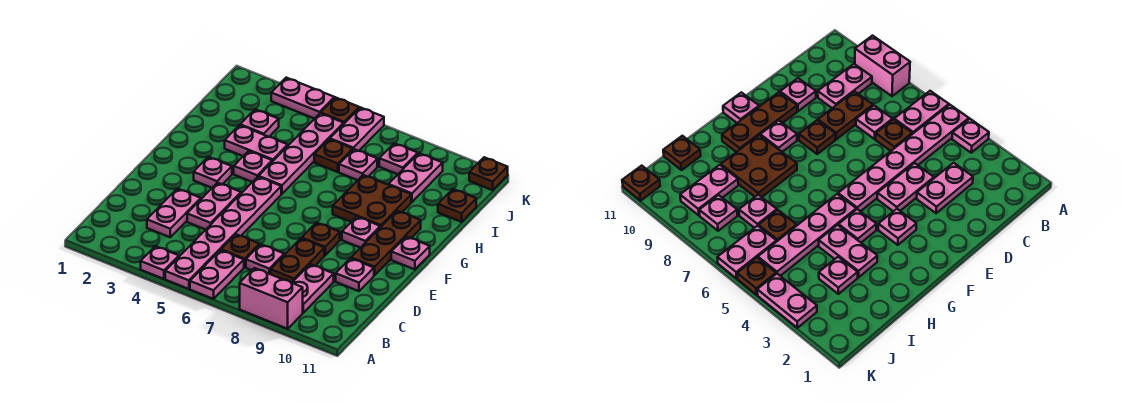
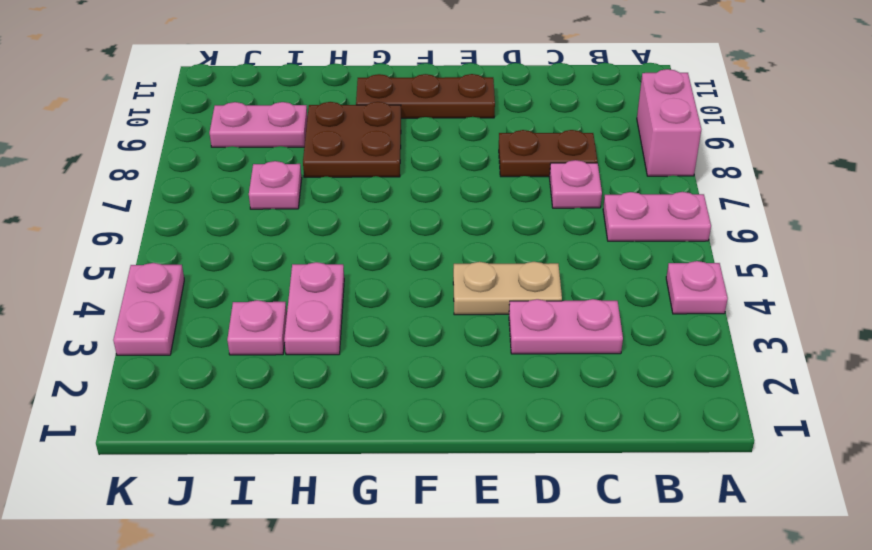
tan plate D4:E4 level 1 -> pink plate D4:E4 level 1
none -> pink plate A5:F5 level 1
none -> pink plate B9:C9 level 1
none -> brown plate C6 level 1
none -> pink plate D10 level 1

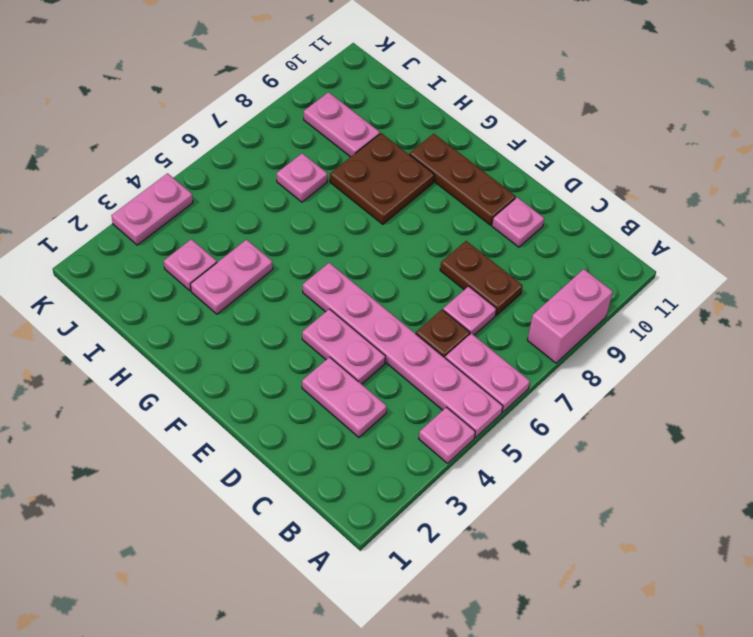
none -> pink plate B9:C9 level 1
none -> brown plate E8 level 1
none -> pink plate F3 level 1
none -> pink plate F9 level 1

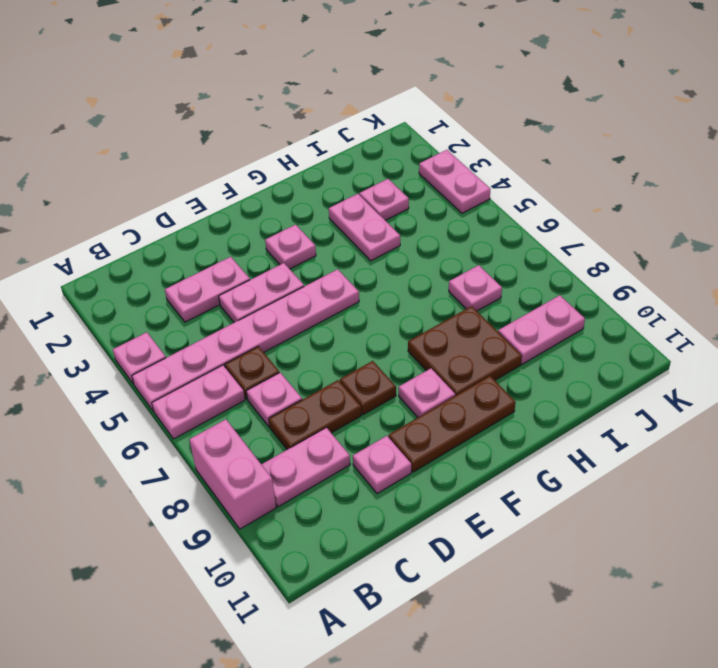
none -> pink plate F11 level 1
none -> pink plate G4 level 1
none -> pink plate G5:J5 level 1
none -> brown plate I6 level 1

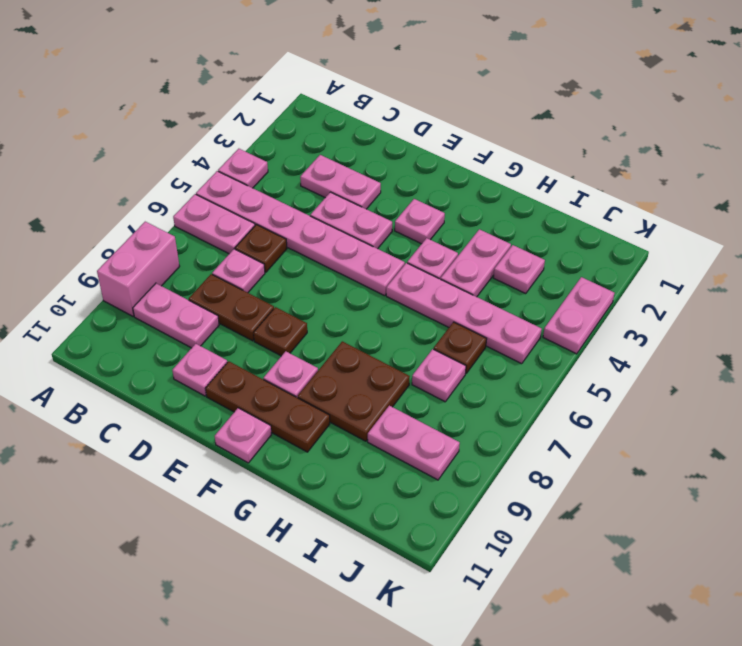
none -> brown plate I11 level 1
none -> pink plate J6:K6 level 1
none -> pink plate J8 level 1
none -> brown plate K5 level 1

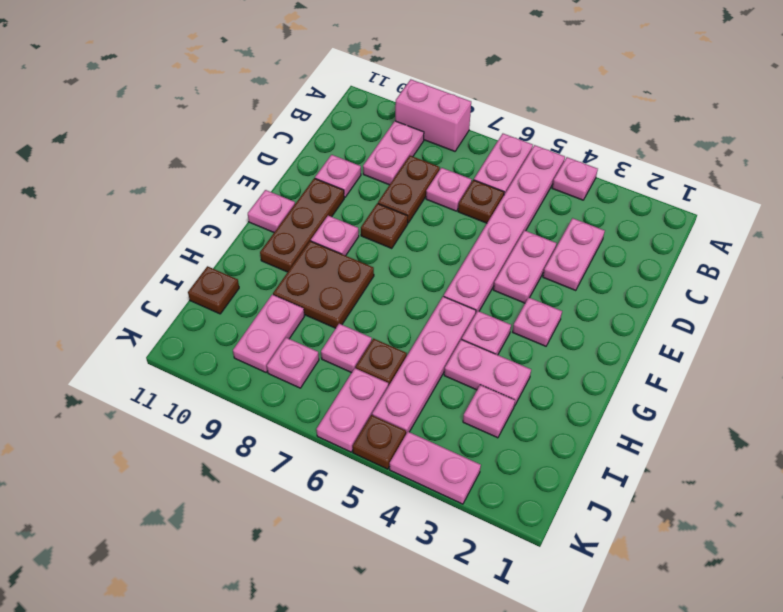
none -> brown plate K11 level 1

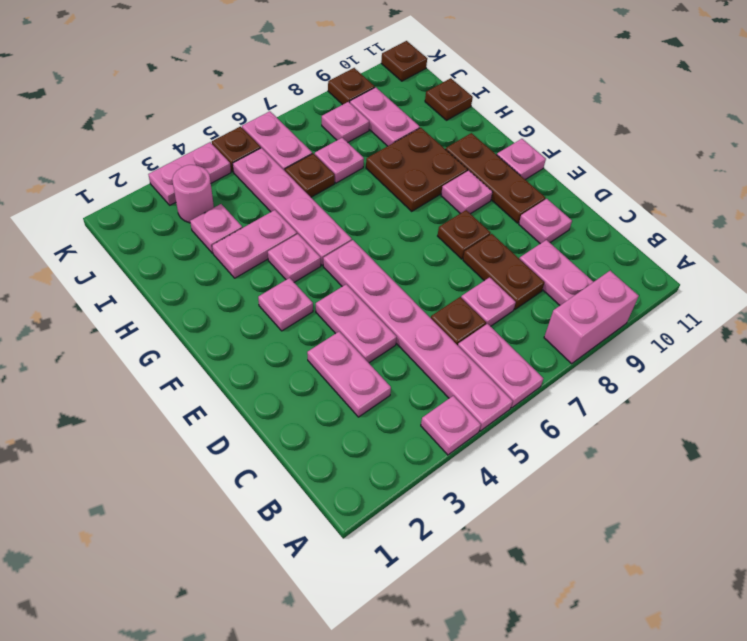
pink round brick J3 level 1 -> none
brown plate K9 level 1 -> none

